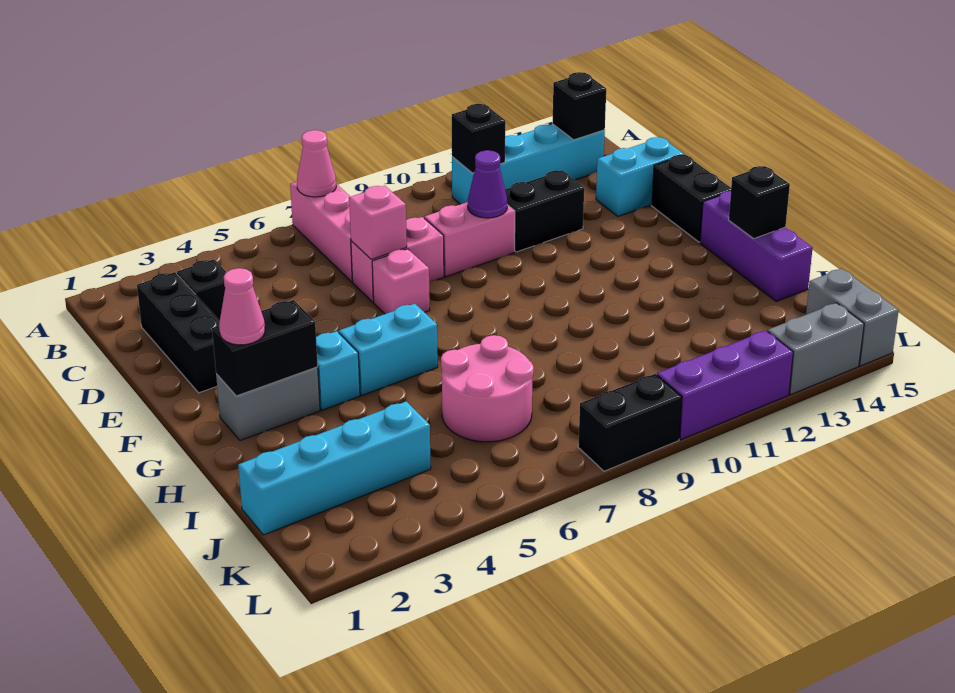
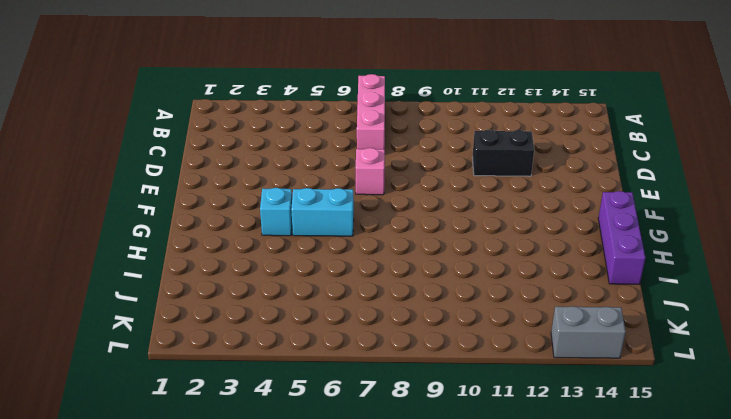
none -> cyan brick B11:B14 level 1
none -> black brick C2:E2 level 1
none -> black brick C3 level 1

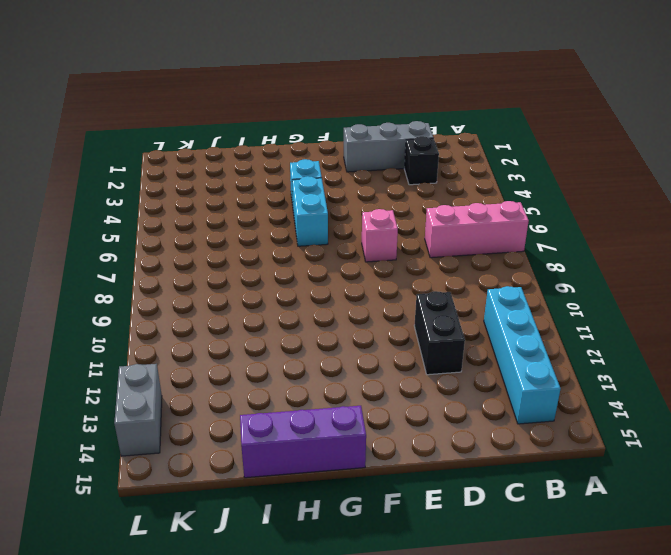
grey brick C2:E2 level 1 -> black brick C2:E2 level 1
none -> pink brick D7:D8 level 1
none -> pink brick D9:D10 level 1
none -> cyan brick D14:D15 level 1

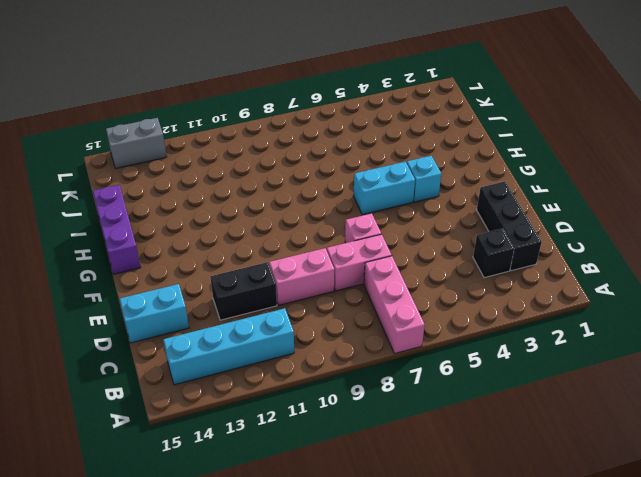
none -> black brick E15:F15 level 1
none -> grey brick G2:G3 level 1
none -> pink round brick I6:J7 level 1

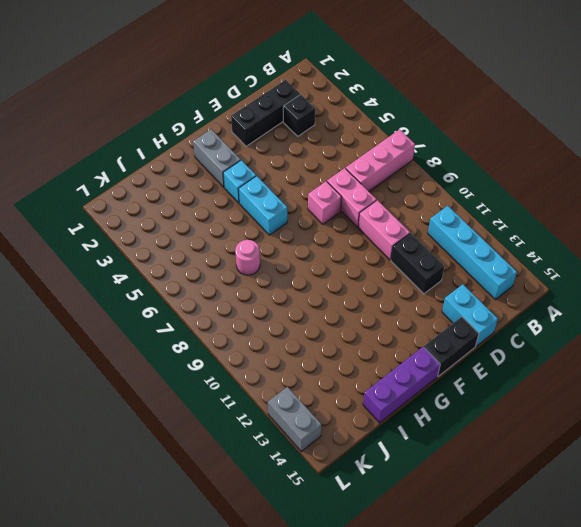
pink round brick I7 level 1 -> pink round brick I6:J7 level 1
none -> cyan brick J1:J4 level 1
none -> grey brick K15:L15 level 1
none -> black brick L8:L9 level 1

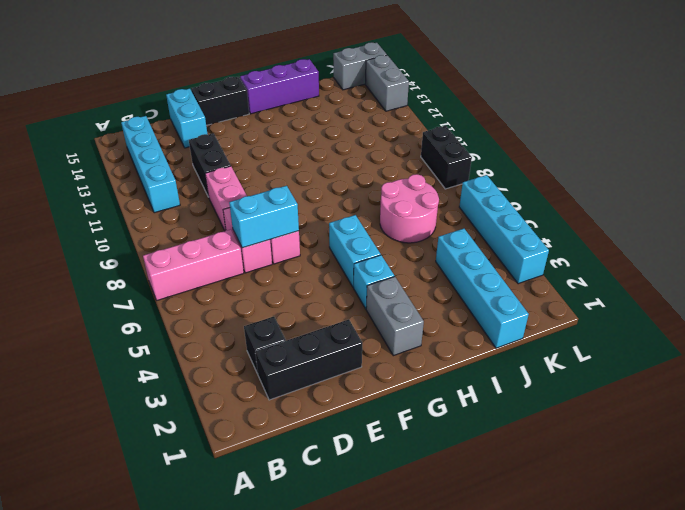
cyan brick D7:E7 level 2 -> pink brick D7 level 2
cyan brick L3:L6 level 1 -> none
none -> purple brick L10:L12 level 1
none -> pink cone A7 level 2
none -> black brick B11 level 2

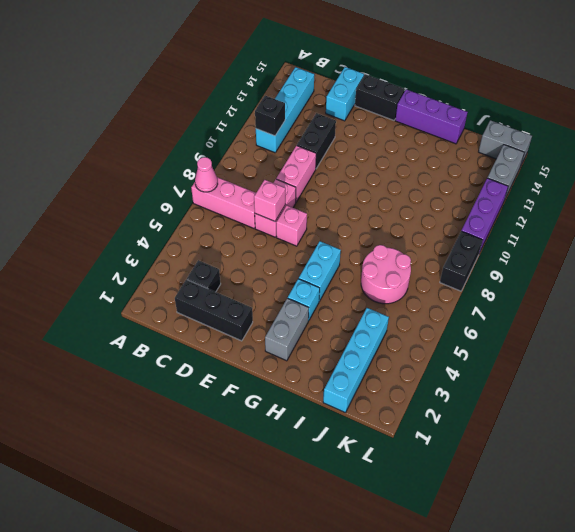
none -> black brick B14 level 2
none -> purple cone D10 level 2
none -> black brick G2:G3 level 2

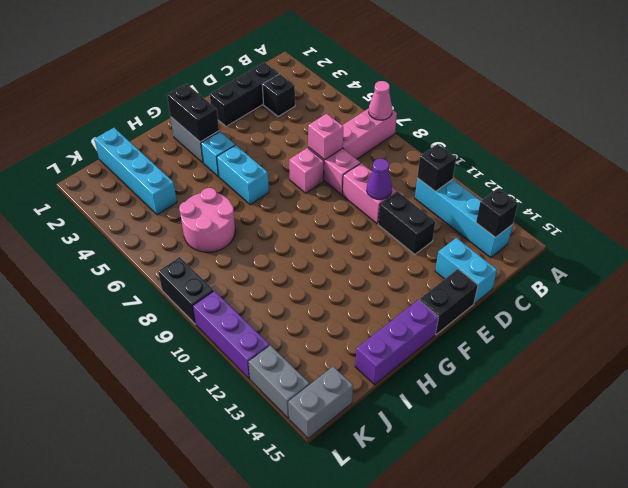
none -> black brick H15 level 2
none -> pink cone G2 level 3

